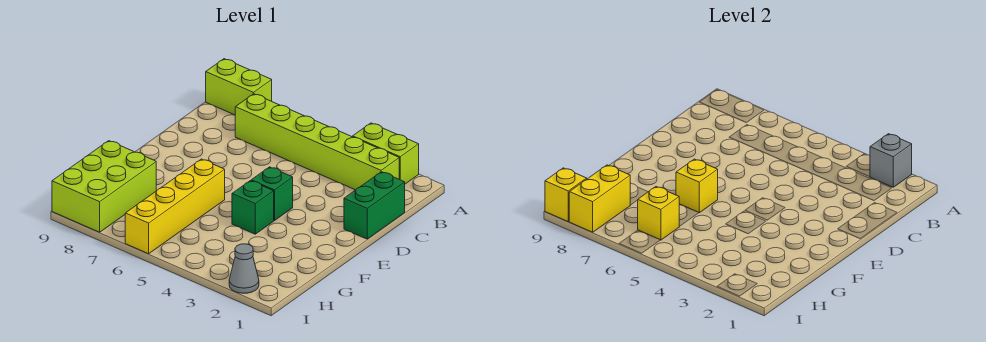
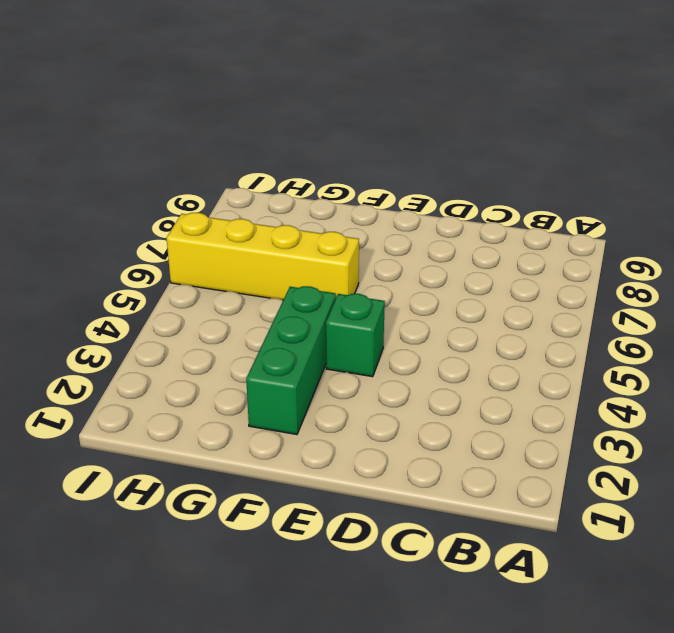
green brick F2:F4 level 1 -> green brick F4 level 1
none -> lime brick A2:A3 level 1
none -> lime brick A8:A9 level 1
none -> lime brick B2:B7 level 1

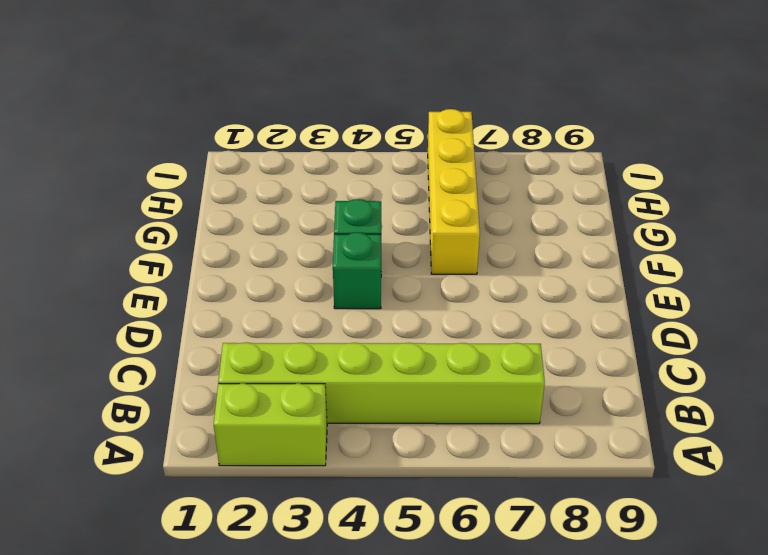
none -> lime brick A8:A9 level 1
none -> green brick C1:D1 level 1
none -> lime brick G8:I9 level 1

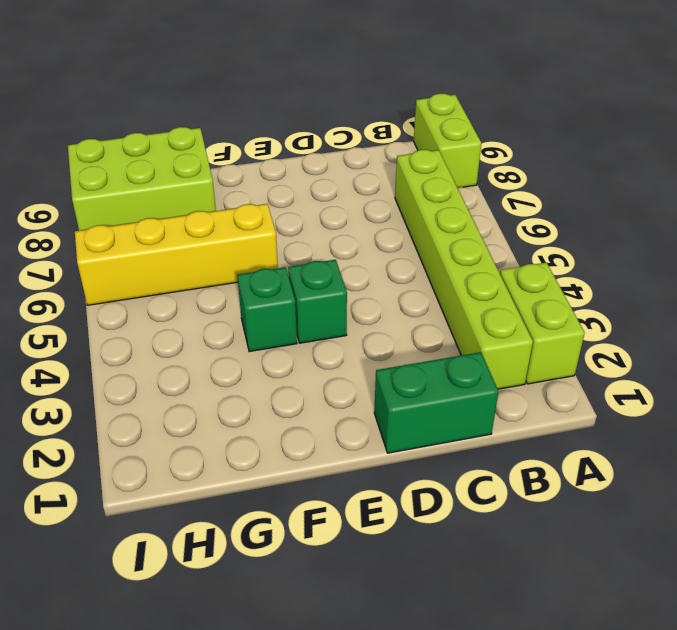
none -> grey cone I2 level 1
none -> grey brick A2 level 2
none -> yellow brick F6 level 2

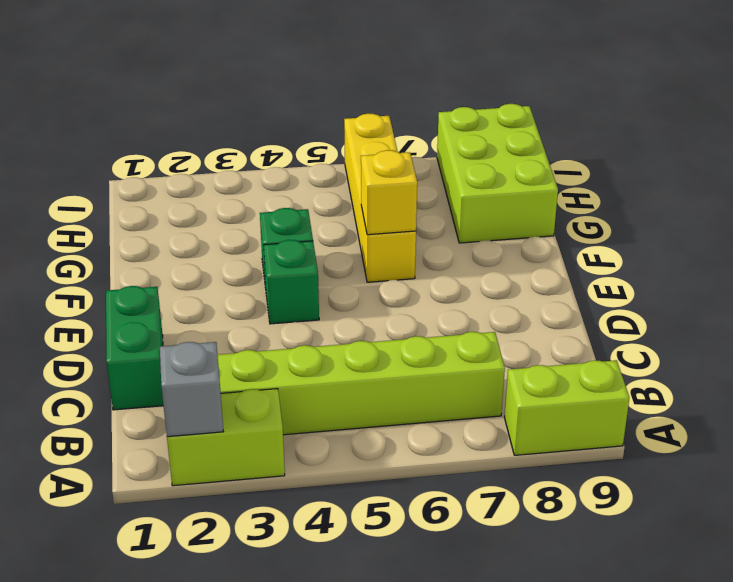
none -> grey cone I2 level 1
none -> yellow brick H6 level 2
none -> yellow brick H8:I8 level 2

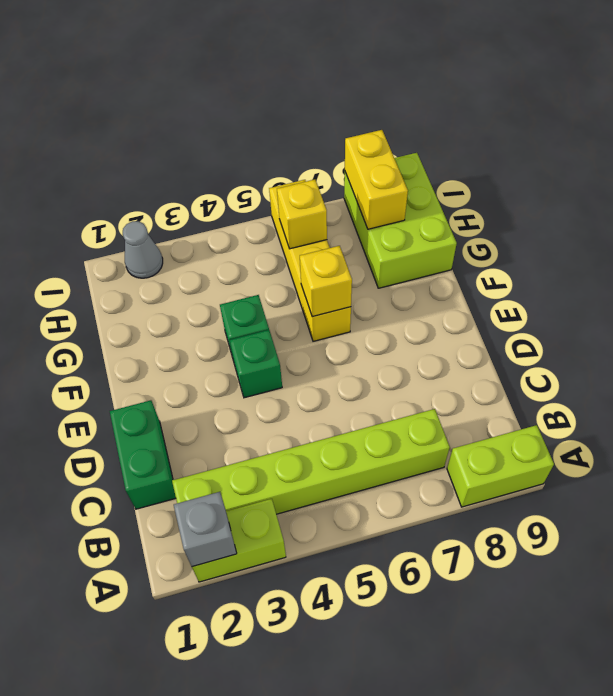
none -> yellow brick I9 level 2

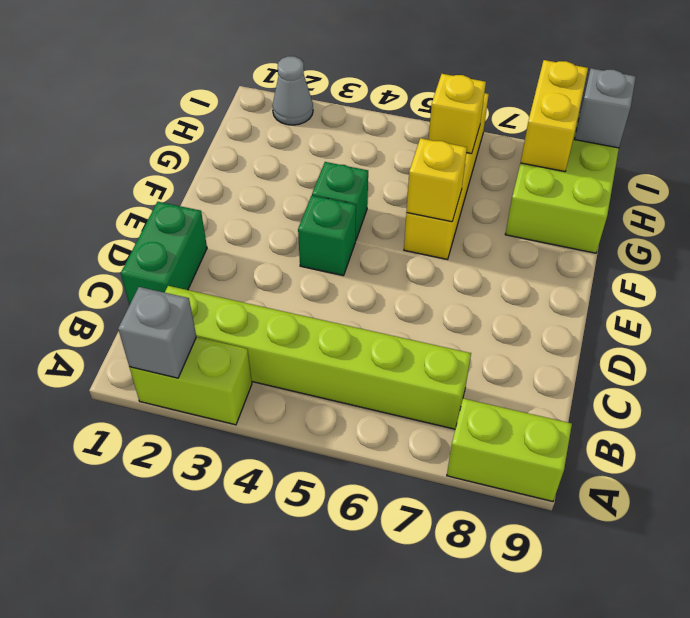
grey brick I9 level 2 -> yellow brick I9 level 2

